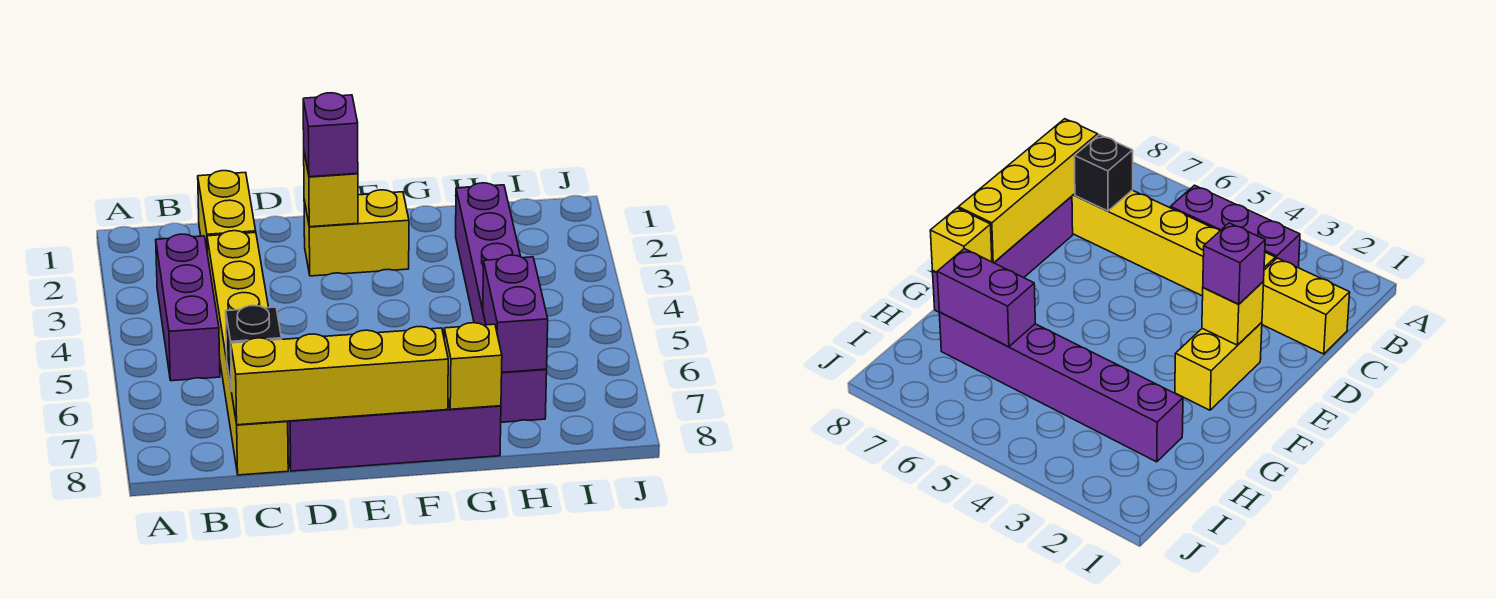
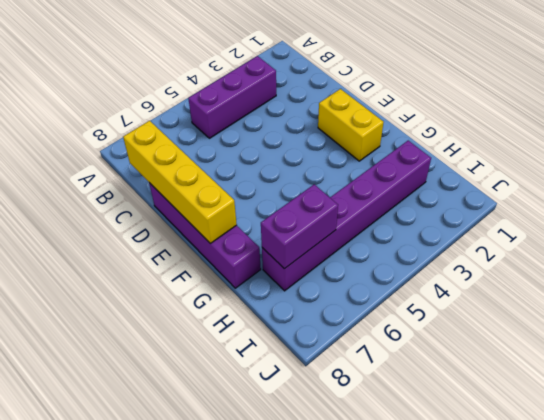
none -> yellow brick C1:C2 level 1
none -> yellow brick C3:C8 level 1
none -> black brick C7 level 2

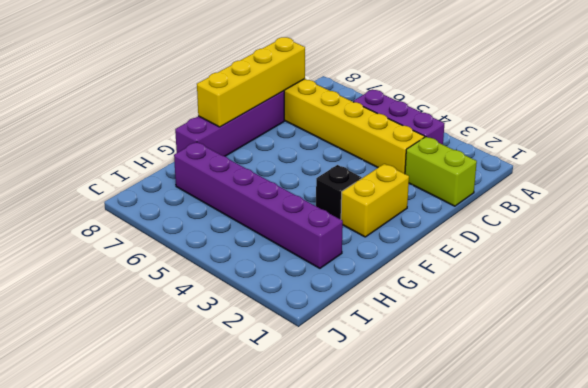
lime brick C1:C2 level 1 -> yellow brick C1:C2 level 1
black brick F3 level 1 -> black brick C7 level 2
none -> yellow brick E2 level 2
none -> yellow brick G8 level 2
none -> purple brick H6:H7 level 2

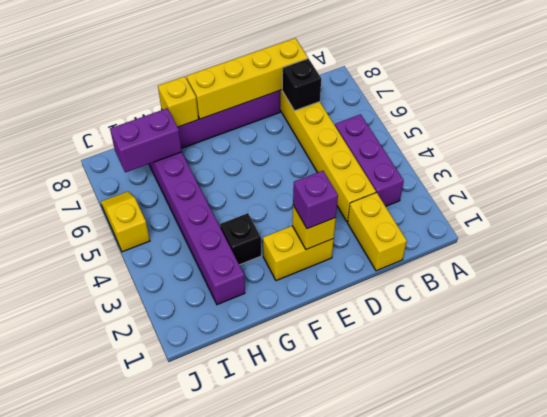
black brick G3 level 1 -> none
purple brick H7:I7 level 2 -> purple brick H6:H7 level 2
yellow slope J5:J6 level 1 top 5 -> none

